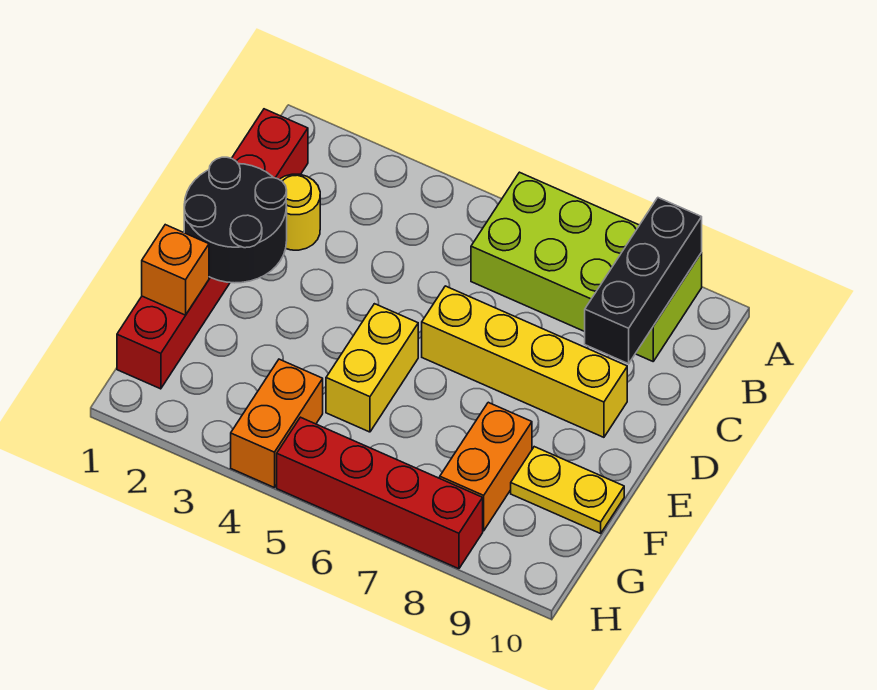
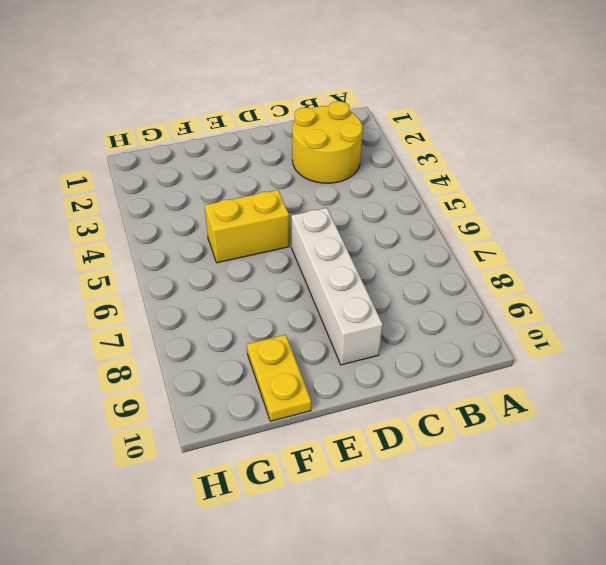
yellow round brick B2:C3 level 1 -> yellow round brick C2 level 1
white brick D6:D9 level 1 -> yellow brick D6:D9 level 1
none -> lime brick A6:B9 level 1
none -> red brick B1:G1 level 1
none -> orange brick F8:G8 level 1

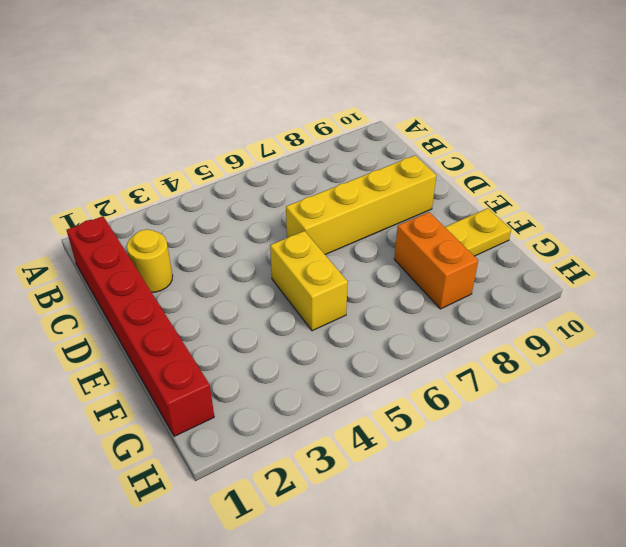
none -> lime brick A6:B9 level 1
none -> orange brick G4:H4 level 1
none -> red brick H5:H8 level 1

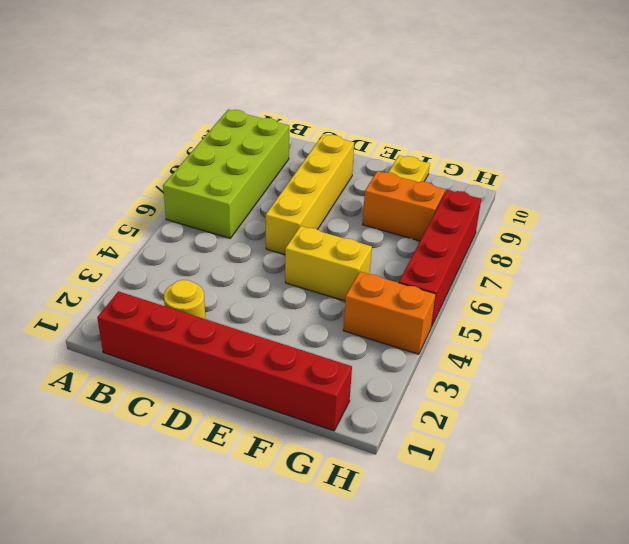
none -> black brick A9:C9 level 2
none -> black round brick D1:E2 level 2
none -> orange brick F1 level 2

